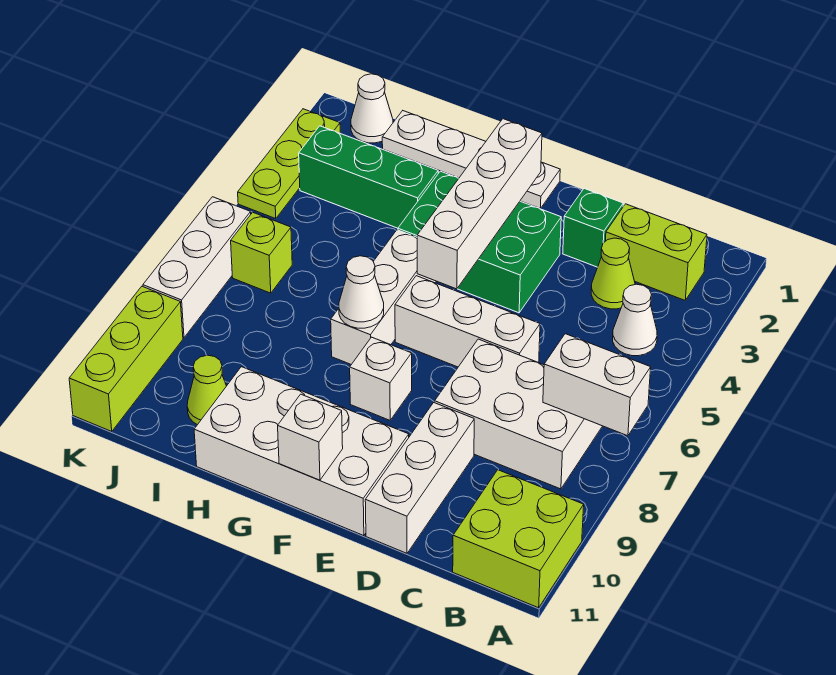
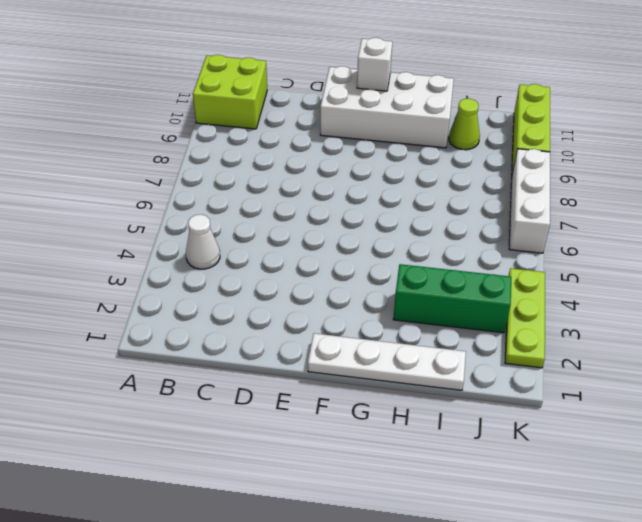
none -> lime brick B2:C2 level 1
none -> white brick B7:D8 level 1
none -> lime cone C3 level 1

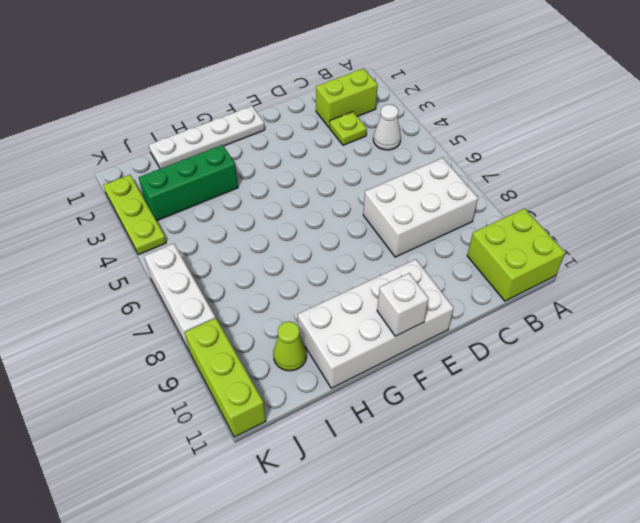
lime plate C3 level 1 -> lime cone C3 level 1
none -> green brick D2 level 1
none -> white brick D6:F6 level 1
none -> white brick D9:D11 level 1

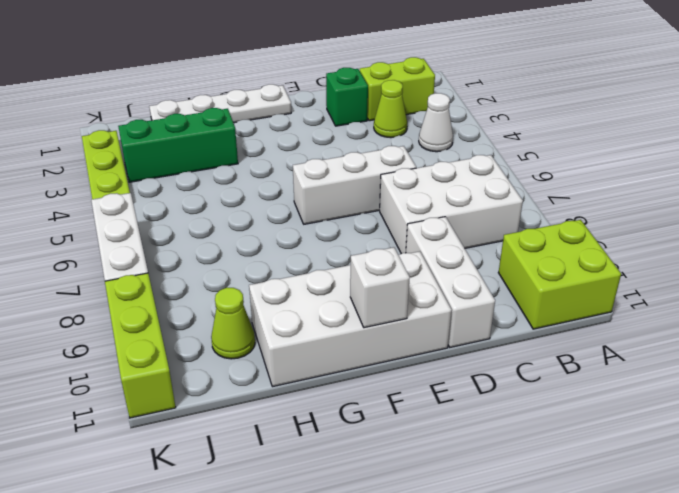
none -> green brick E3:G4 level 1
none -> white brick F8 level 1
none -> white brick G5:G7 level 1

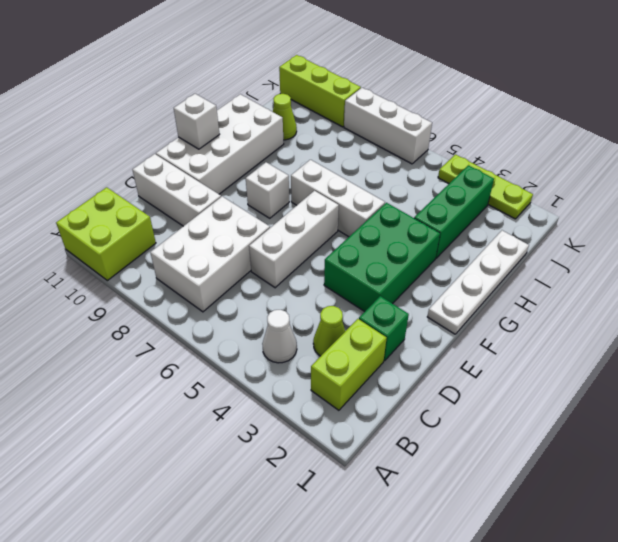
none -> white cone J1 level 1
none -> lime brick J6 level 1
none -> white brick A7:B7 level 2

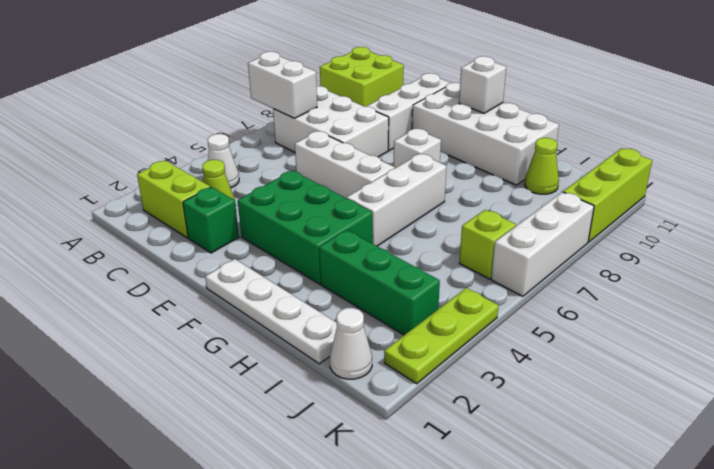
none -> white brick F2:F5 level 2
none -> white cone G7 level 2

